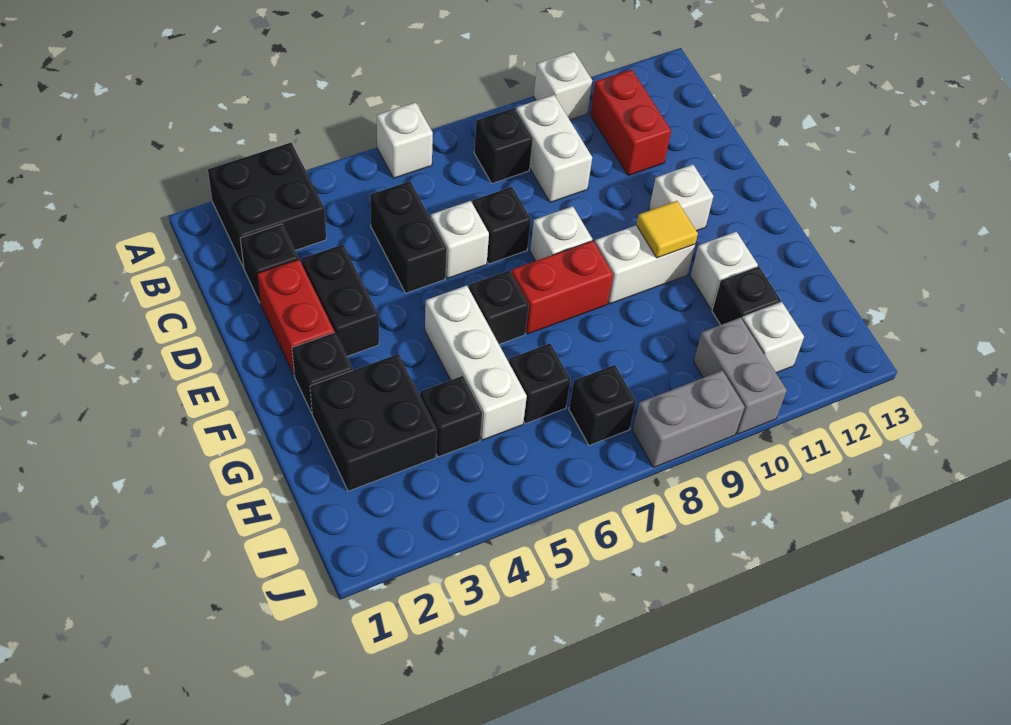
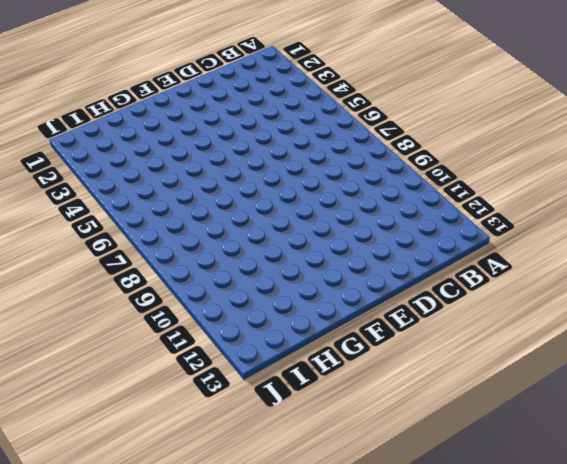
none -> black brick A2:B3 level 1
none -> white brick A6 level 1
none -> white brick A10 level 1

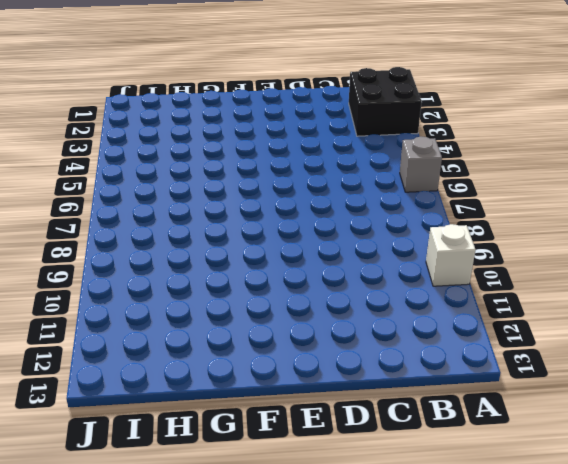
grey brick A6 level 1 -> white brick A6 level 1
none -> black brick B8 level 1
none -> white brick B9:C9 level 1
none -> red brick B11:C11 level 1

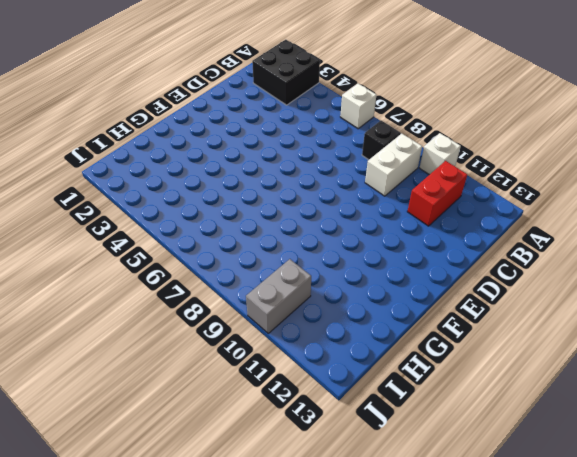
none -> black brick C2 level 1
none -> black brick C5:D5 level 1
none -> red brick D2:E2 level 1

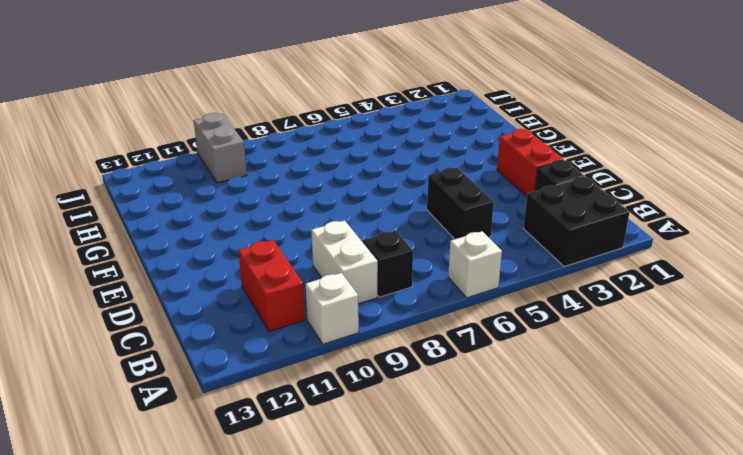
none -> black brick D3:E3 level 1
none -> white brick D6 level 1
none -> black brick D7 level 1

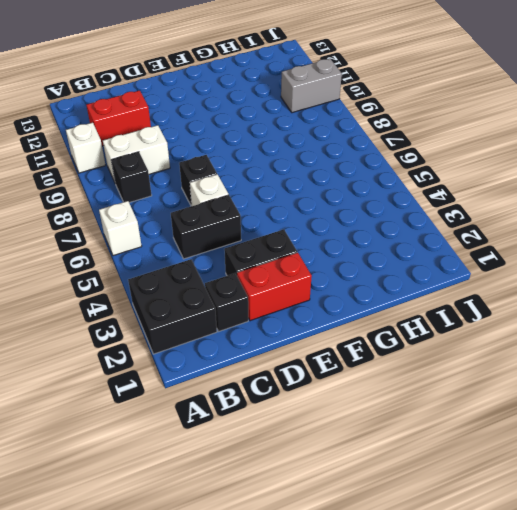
none -> white brick E8 level 1
none -> white brick E11 level 1
none -> black brick F2 level 1

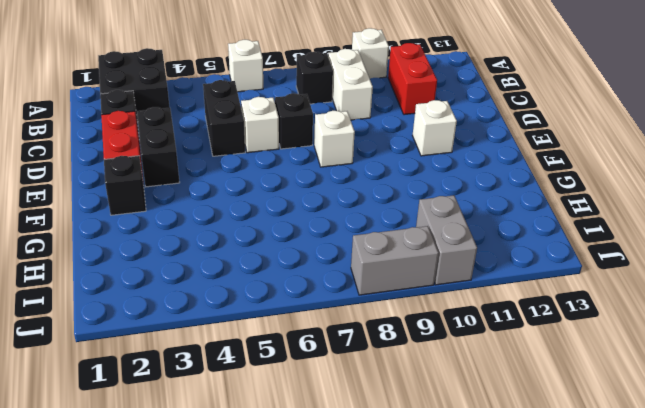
none -> white brick F5:H5 level 1
none -> black brick F6 level 1
none -> red brick F7:F8 level 1

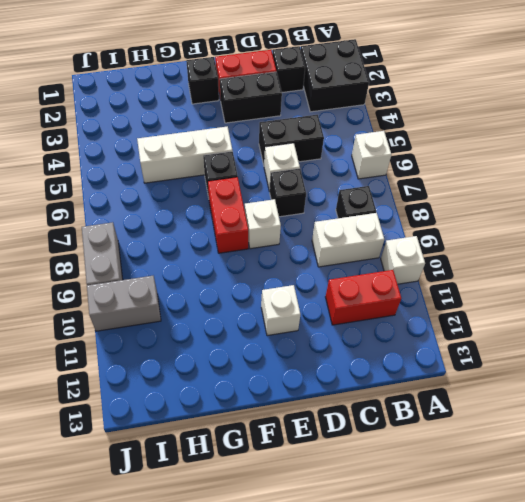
none -> white brick F9:F10 level 1
none -> black brick G2:H3 level 1
none -> white brick G11 level 1

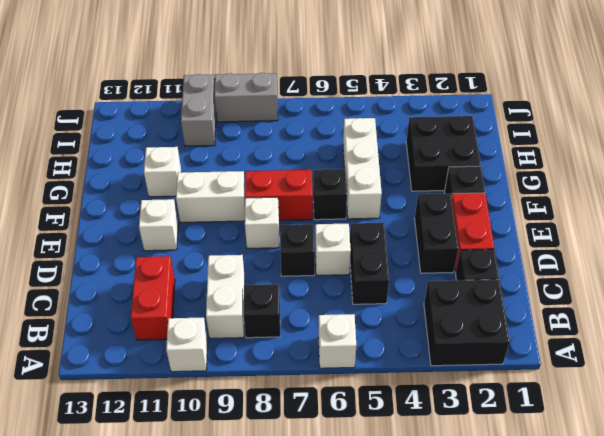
none -> black brick H4 level 1
none -> black brick H6 level 1
none -> black brick H11 level 1

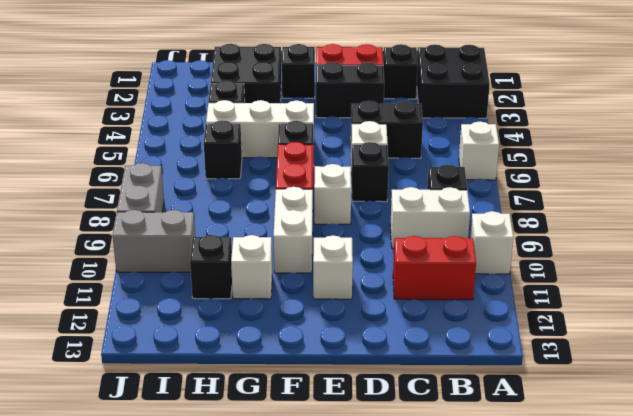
none -> black brick I7 level 1
none -> white brick I11 level 1
none -> yellow tile F10 level 2

